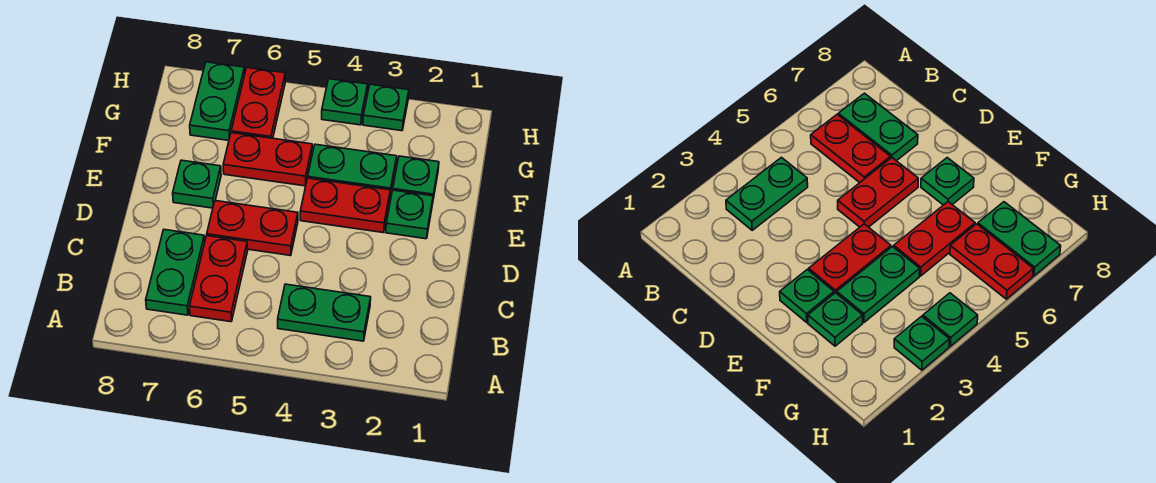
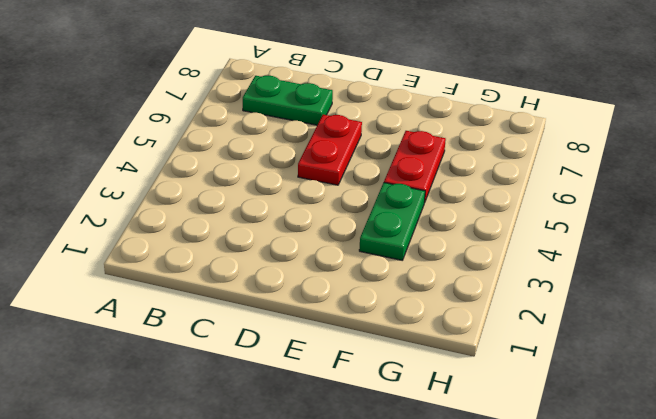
none -> green plate B3:B4 level 1
none -> red plate B6:C6 level 1
none -> green plate E2 level 1

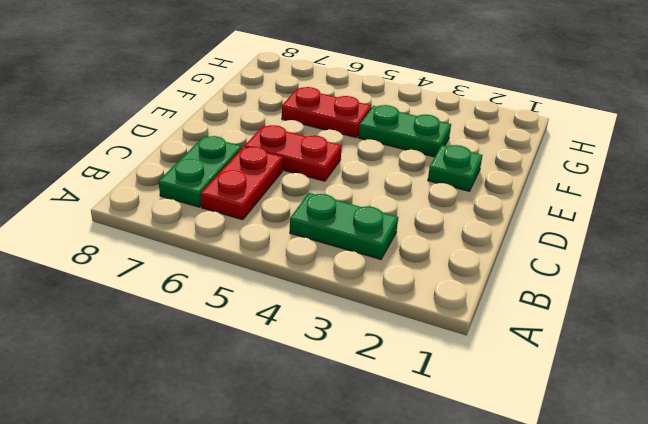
none -> red plate E3:E4 level 1
none -> green plate E7 level 1
none -> green plate F2 level 1

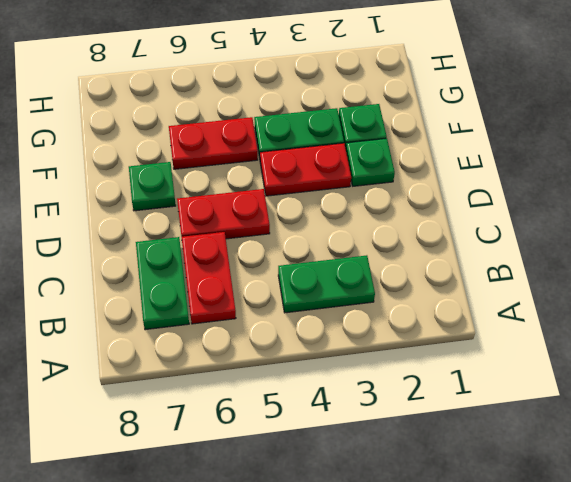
none -> red plate G6:H6 level 1
none -> green plate G7:H7 level 1
none -> green plate H3 level 1

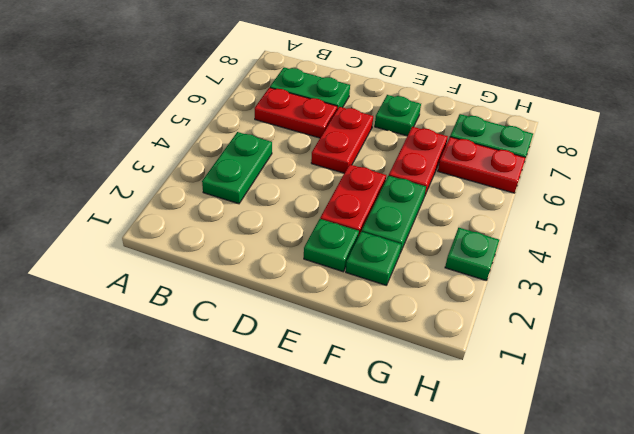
none -> green plate H4 level 1

